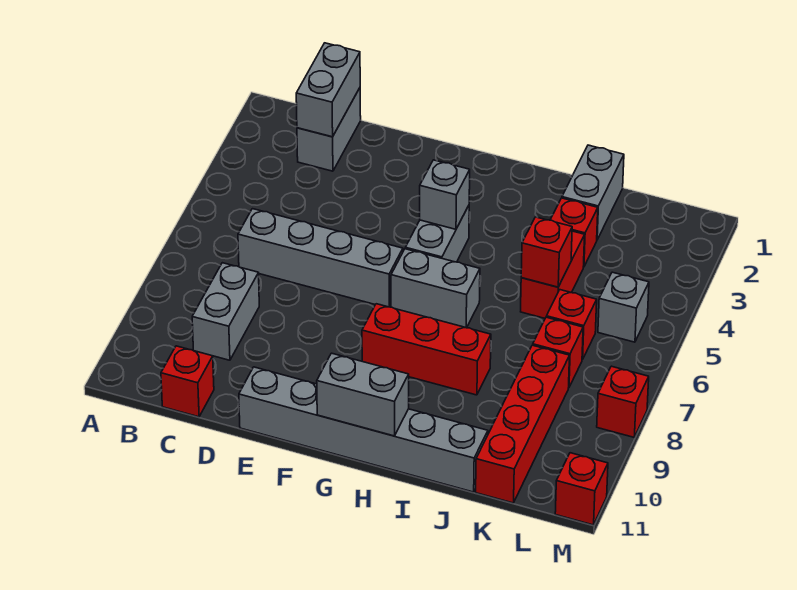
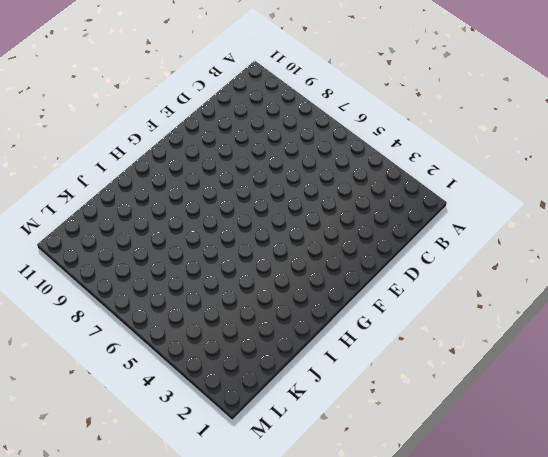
none -> grey brick C1:C2 level 1
none -> grey brick C6:F6 level 1
none -> grey brick C8:C9 level 1

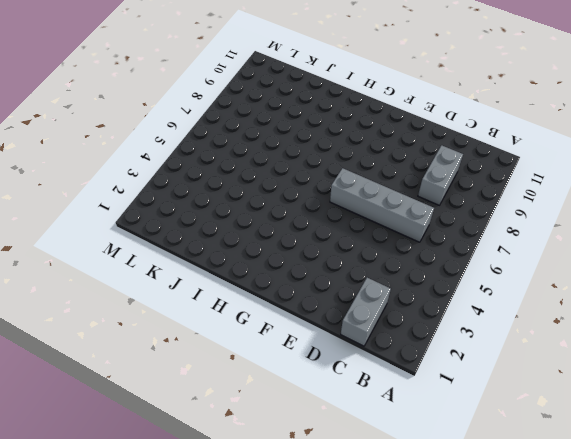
none -> red brick C11 level 1
none -> grey brick E11:J11 level 1
none -> grey brick G4:G5 level 1

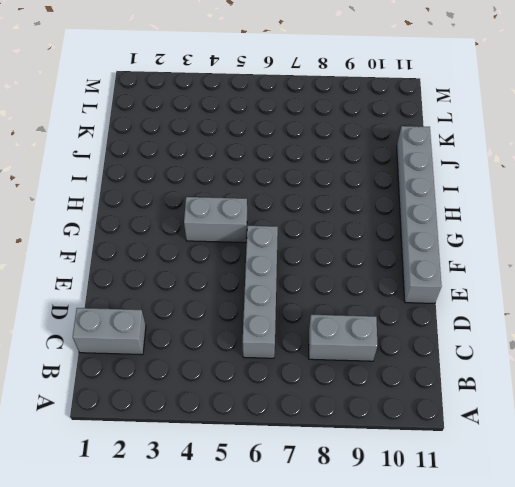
none -> red brick C11 level 1
none -> grey brick G6:H6 level 1
none -> red brick G8:I8 level 1

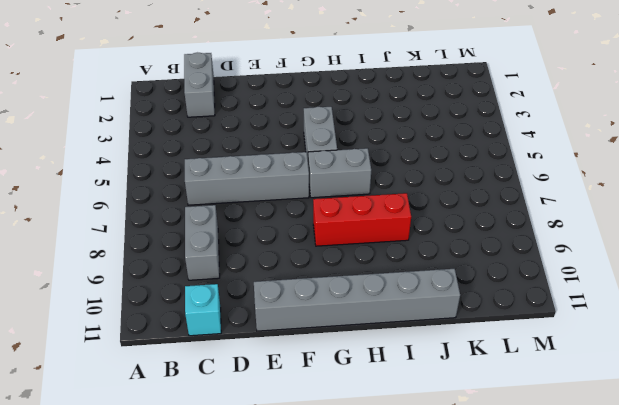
cyan brick C11 level 1 -> red brick C11 level 1
none -> grey brick J1:J2 level 1
none -> red brick J3 level 1
none -> red brick J4:J5 level 1

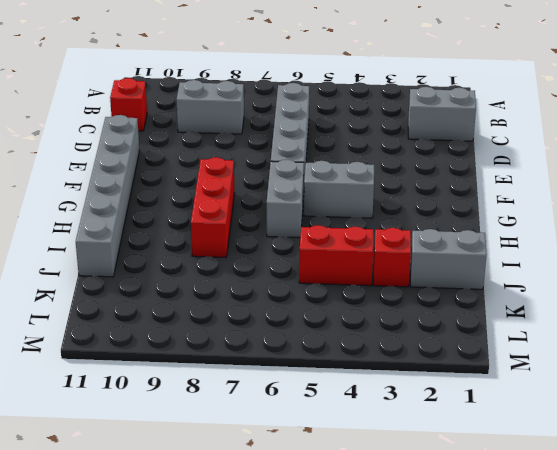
none -> red brick K6 level 1
none -> red brick K7 level 1
none -> red brick K8:K11 level 1

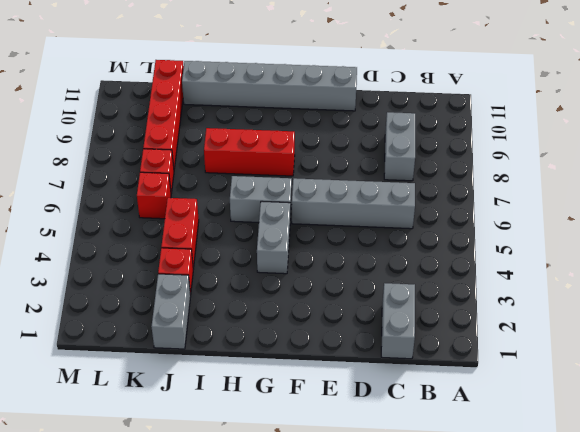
none -> red brick C11 level 1
none -> grey brick L5 level 1
none -> red brick M8 level 1

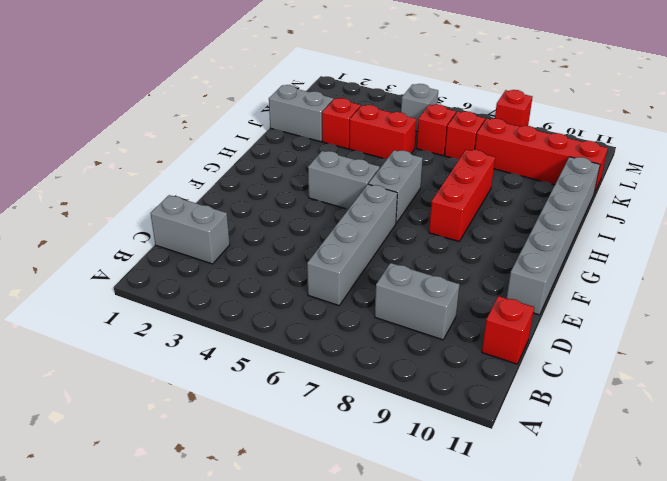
none -> red brick M11 level 1
none -> grey brick C1:C2 level 2
none -> grey brick G4 level 2

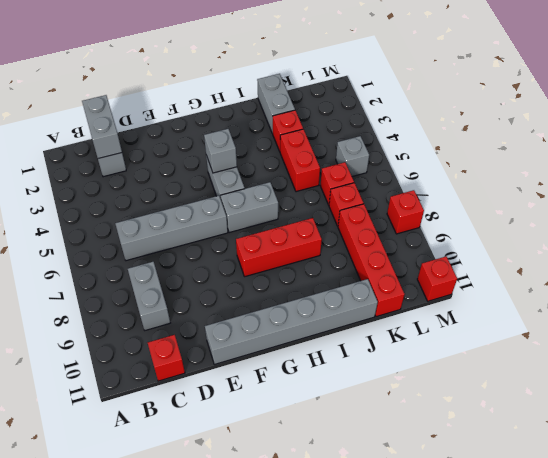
none -> grey brick G11:H11 level 2
none -> red brick J5 level 2

